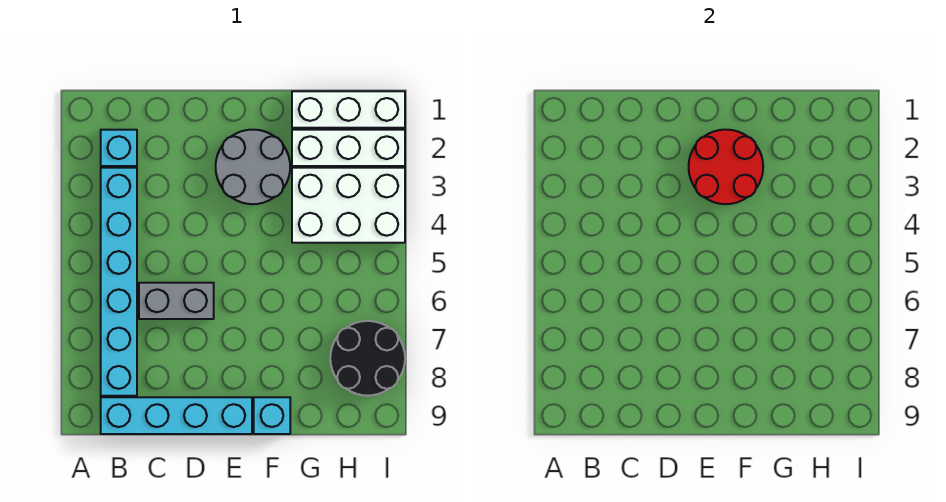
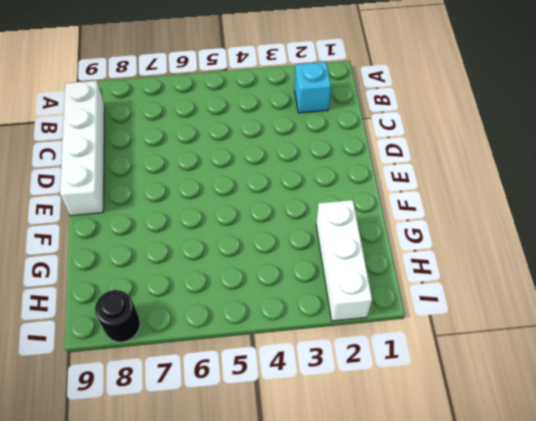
white brick B9:E9 level 1 -> cyan brick B9:E9 level 1
black round brick I8 level 1 -> black round brick H7:I8 level 1
none -> cyan brick B3:B8 level 1
none -> grey brick C6:D6 level 1

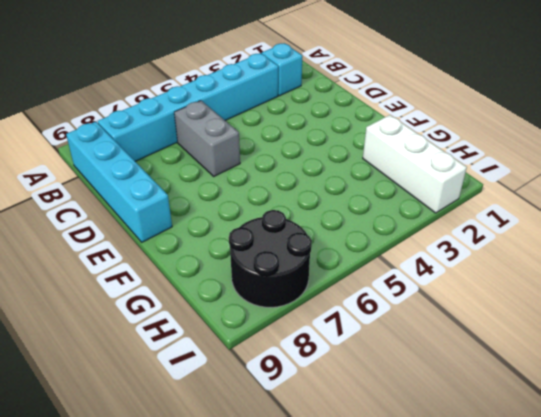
none -> grey round brick E2:F3 level 1
none -> cyan brick F9 level 1

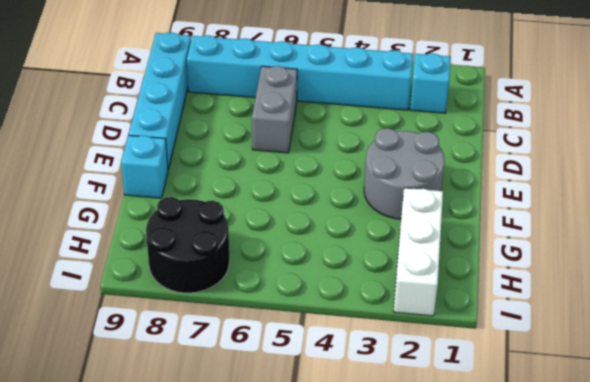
none -> white brick G1:I1 level 1
none -> white brick G3:I4 level 1

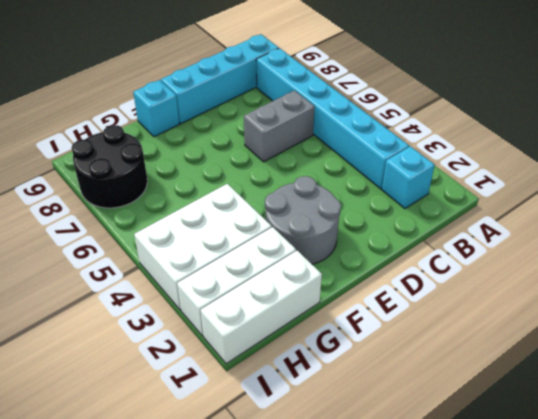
none -> red round brick E2:F3 level 2

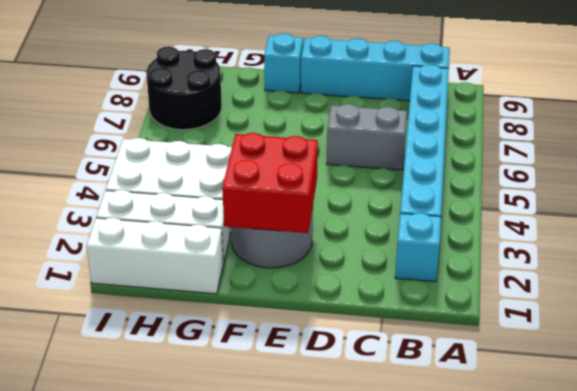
red brick E2:F3 level 2 -> red round brick E2:F3 level 2

